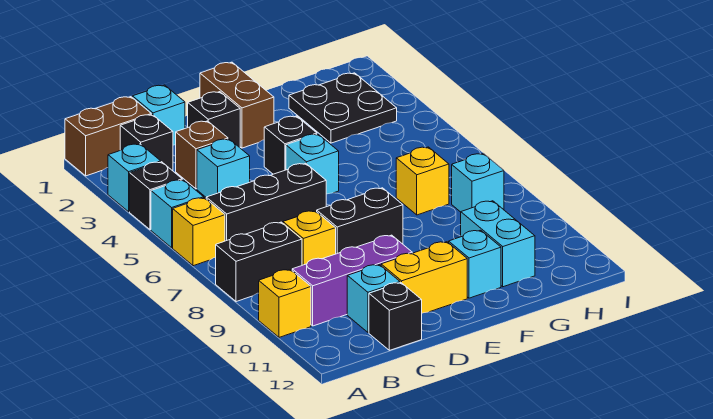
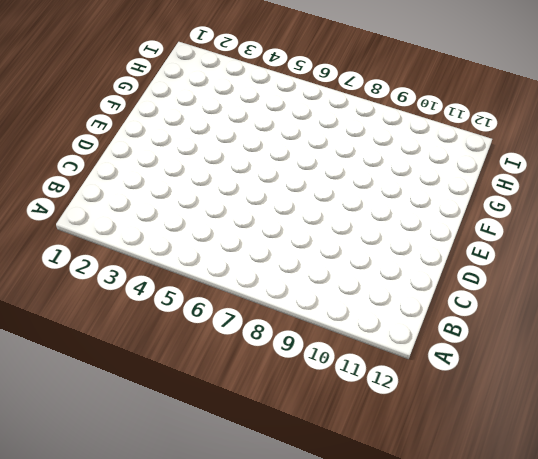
none -> brown brick A1:B1 level 1
none -> cyan brick A3 level 1
none -> black brick A4 level 1

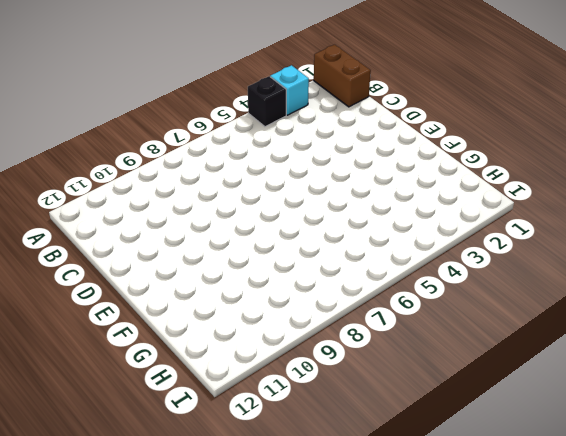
none -> cyan brick A5 level 1
none -> yellow brick A6 level 1
none -> black brick A8:B8 level 1

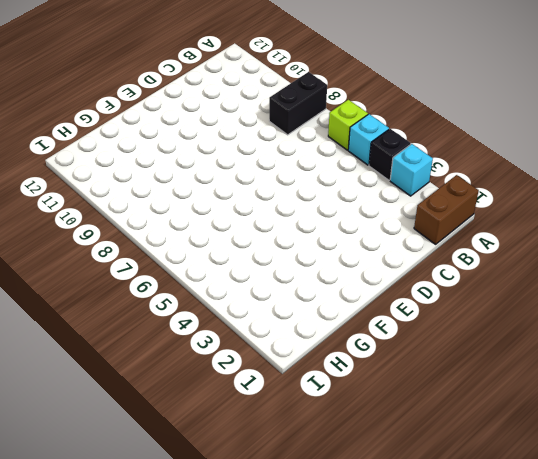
lime brick A6 level 1 -> yellow brick A6 level 1
none -> yellow brick A10 level 1
none -> black brick B2 level 1
none -> black brick B6:D6 level 1

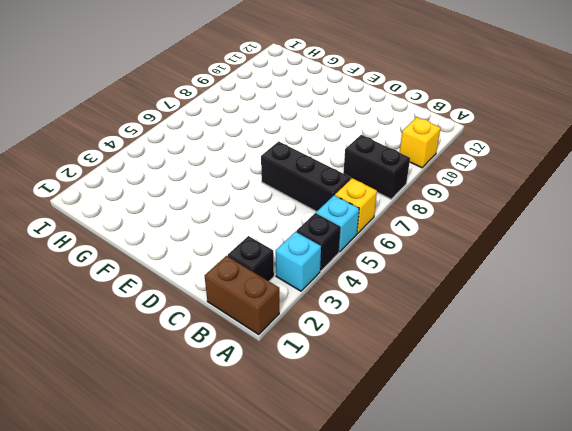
none -> purple brick B10:D10 level 1
none -> cyan brick C1 level 1
none -> brown brick C3 level 1

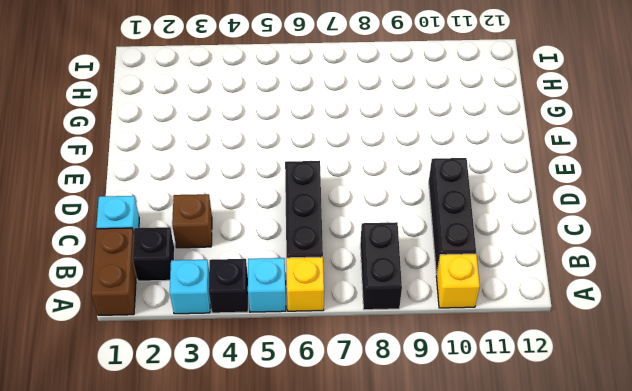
black brick B10:D10 level 1 -> purple brick B10:D10 level 1
none -> cyan brick C4 level 1
none -> yellow brick C8 level 1
none -> cyan brick C11 level 1

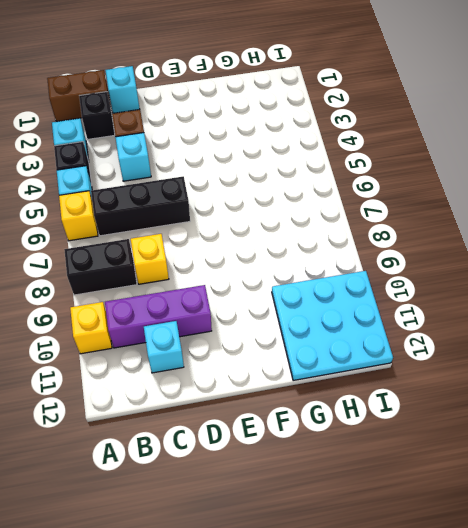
cyan plate G10:I12 level 1 -> cyan brick G10:G11 level 1
none -> black brick C12 level 1
none -> black brick D2 level 1
none -> black brick D8:E8 level 1

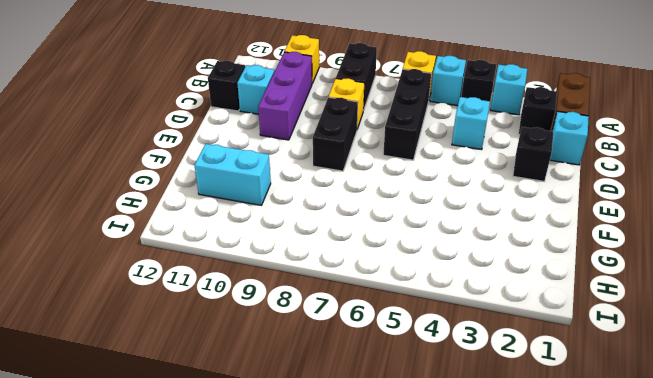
none -> brown brick C3 level 1
none -> yellow brick D11:E11 level 1
none -> brown brick E1:E2 level 1

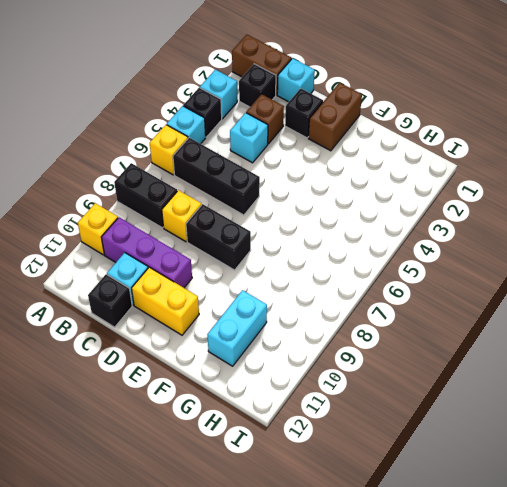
none -> black brick E4 level 1
none -> cyan brick E5 level 1
none -> cyan brick F11 level 1

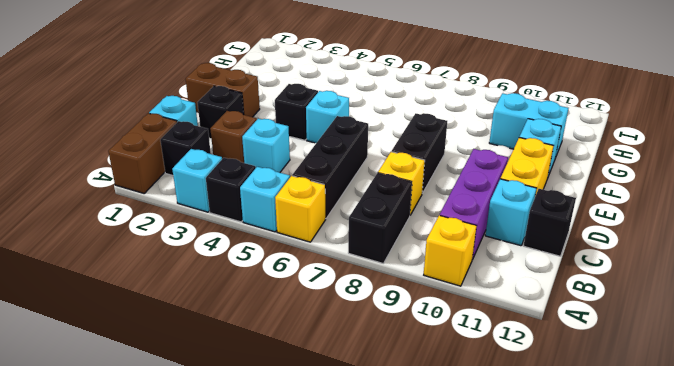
none -> black plate G2:H3 level 1
none -> yellow brick G7 level 1
none -> cyan brick H8 level 1

